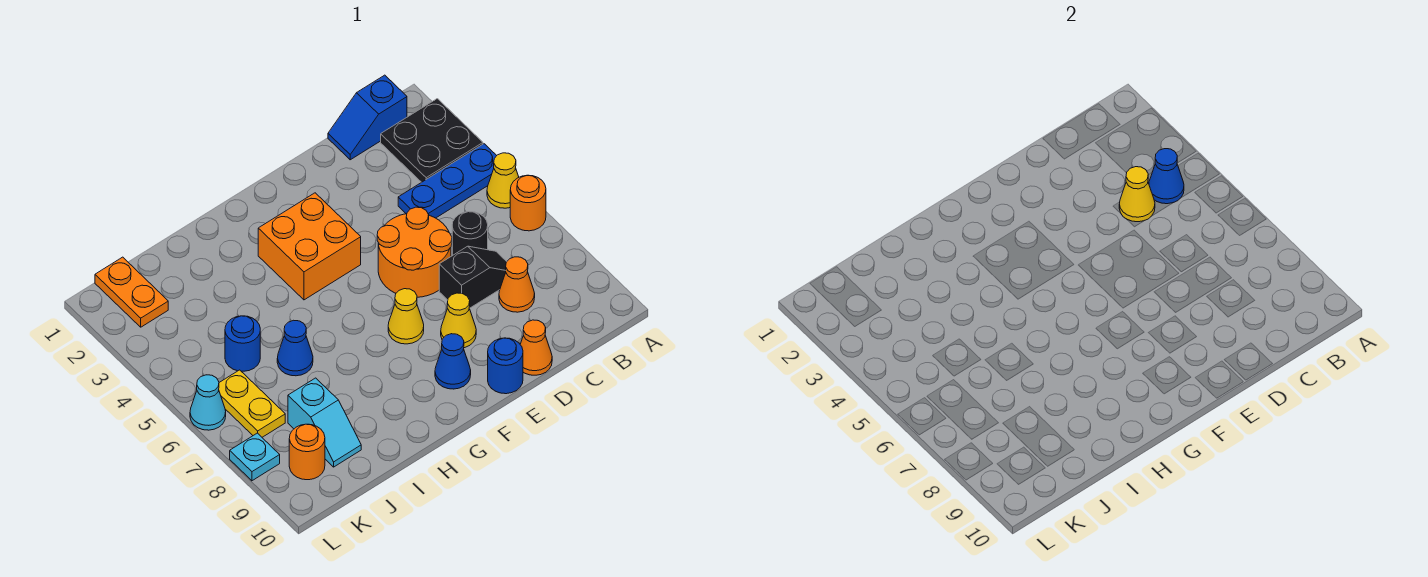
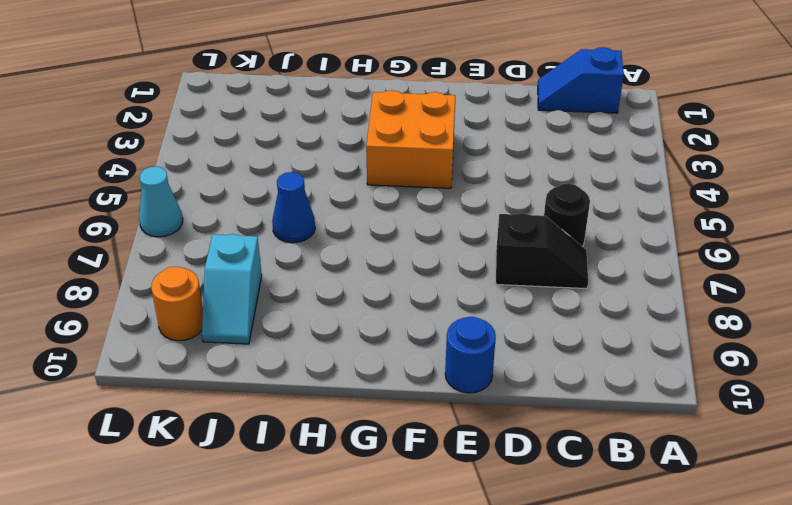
none -> black plate A2:B3 level 1
none -> blue plate A4:C4 level 1
none -> yellow cone A5 level 1

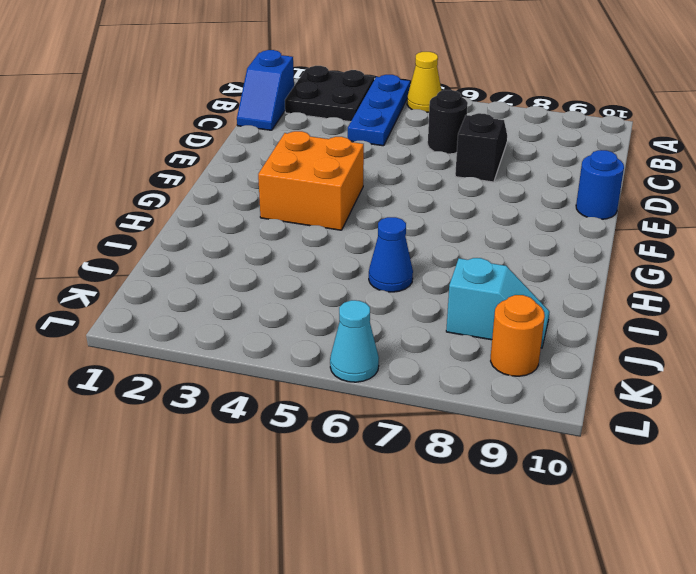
none -> orange round brick A6 level 1
none -> orange cone C8 level 1
none -> orange round brick D5:E6 level 1

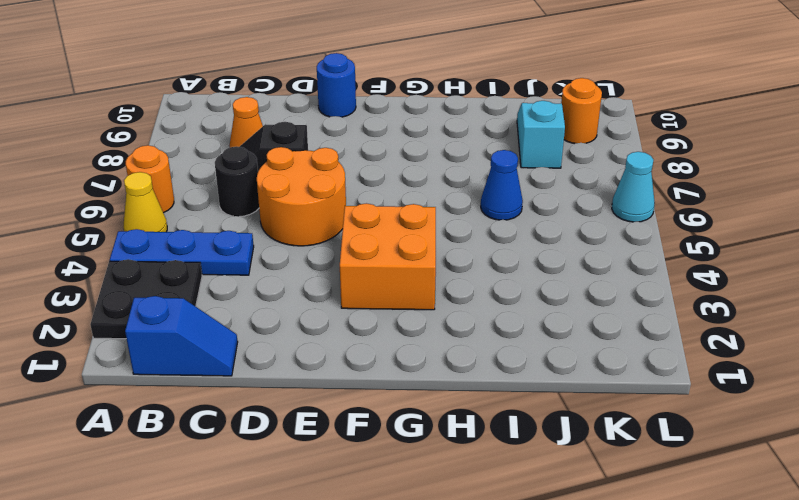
none -> orange cone D10 level 1
none -> yellow cone E8 level 1
none -> yellow cone F7 level 1

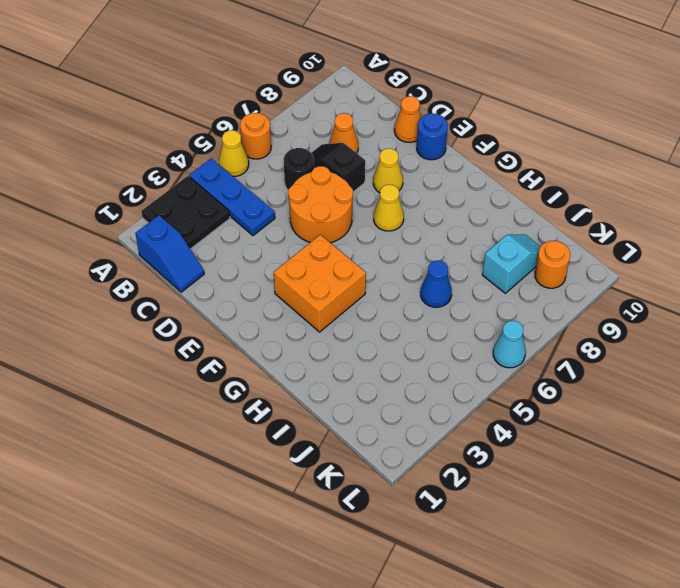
none -> blue cone F9 level 1
none -> blue round brick J5 level 1
none -> orange plate K1:K2 level 1

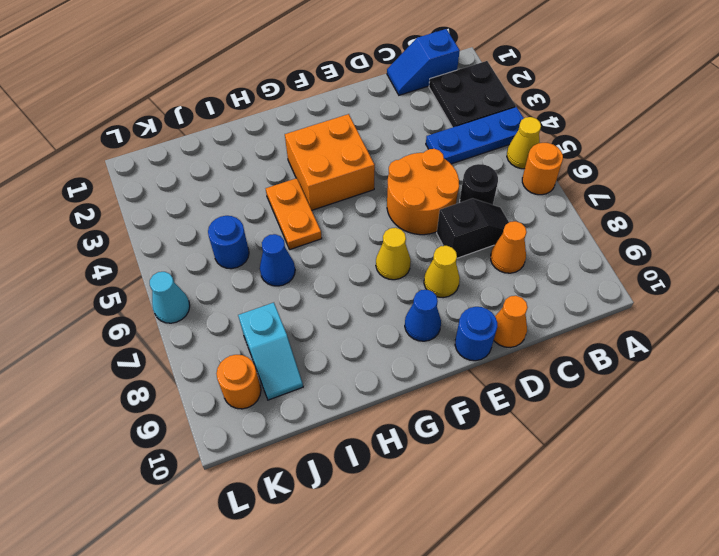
orange plate H4:H5 level 1 -> orange plate K1:K2 level 1
none -> yellow plate K6:K7 level 1
none -> cyan plate L8 level 1
none -> blue cone B4 level 2

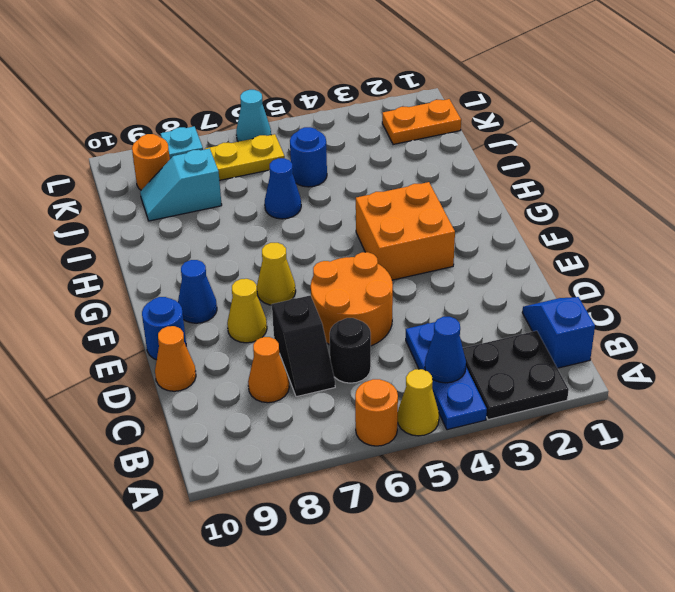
none -> yellow cone C4 level 2

